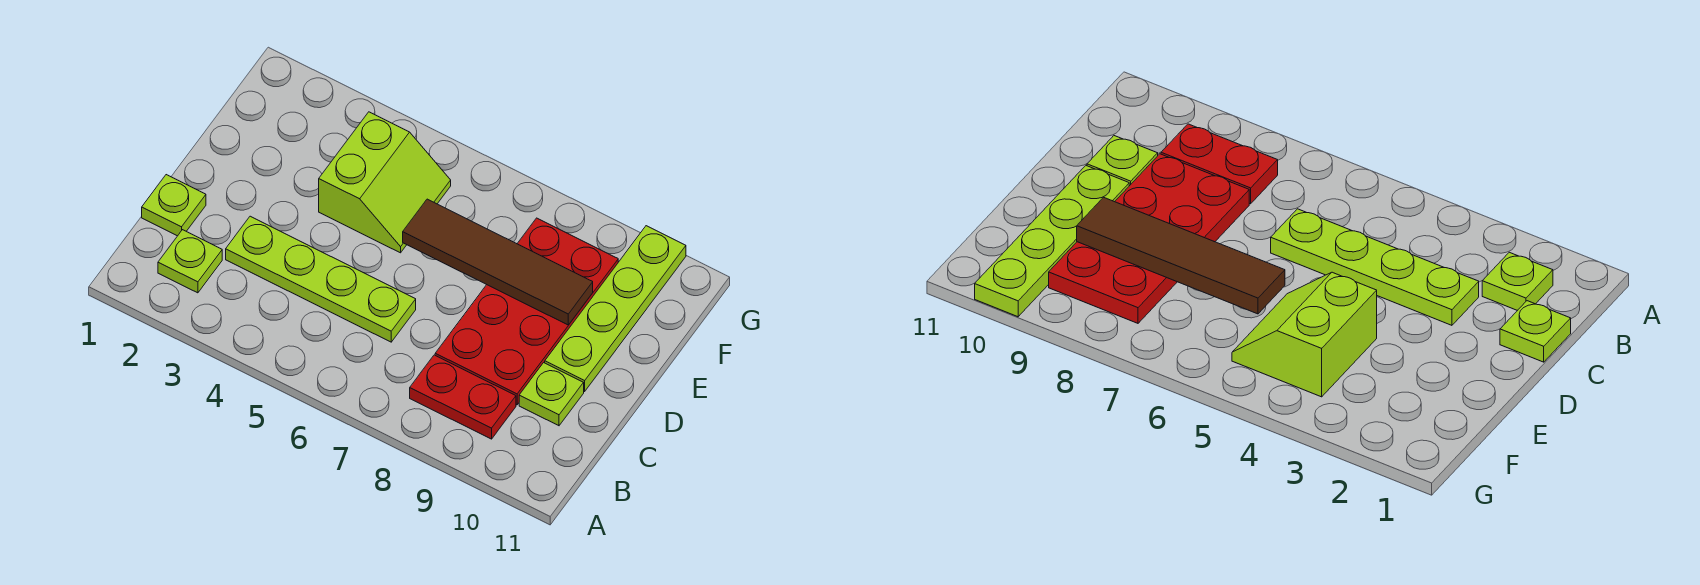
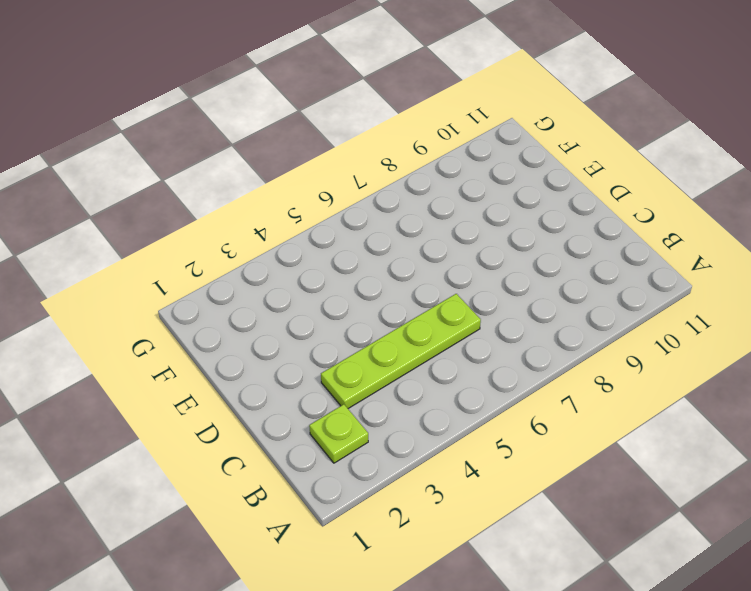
none -> red plate B8:B9 level 1
none -> lime plate C1 level 1

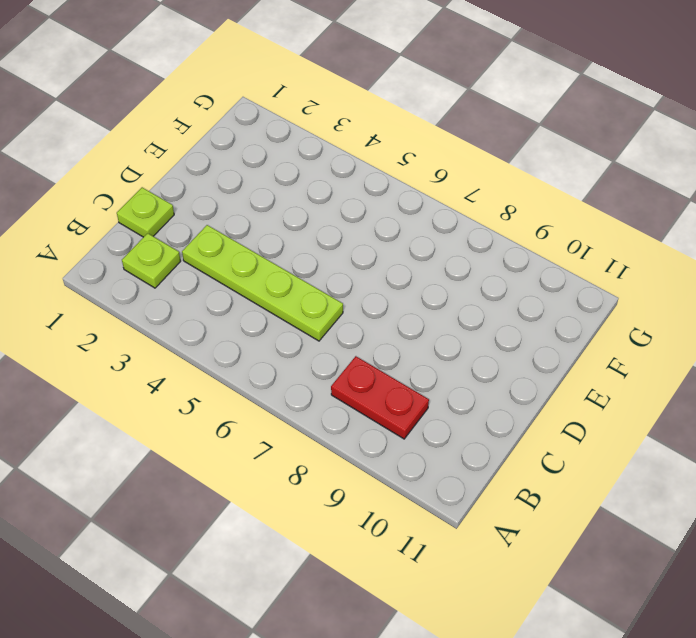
none -> red plate C8:F9 level 1
none -> lime plate C10 level 1

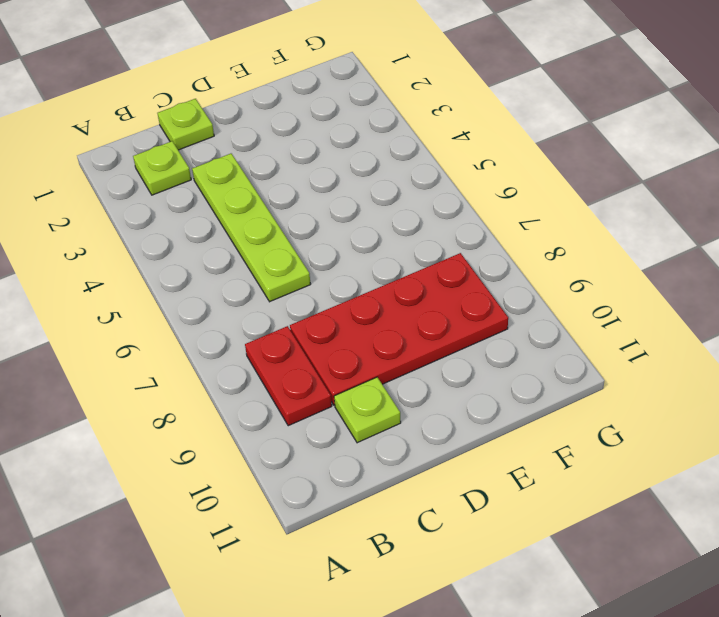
none -> lime plate D10:G10 level 1
none -> lime slope E4:F5 level 1 top 4

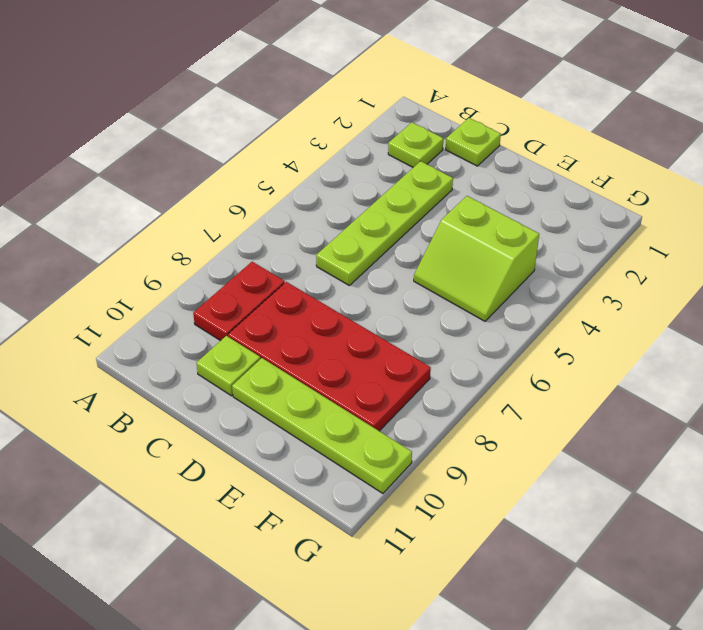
none -> brown tile E6:E9 level 2

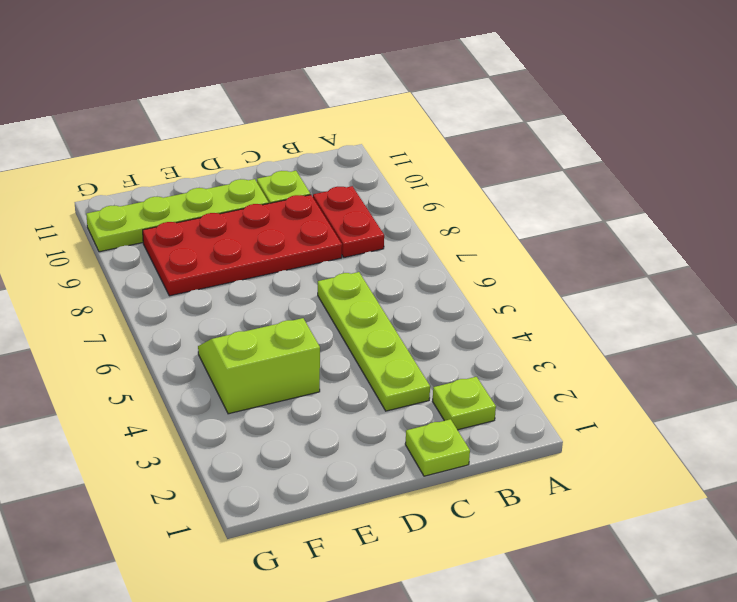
none -> brown tile E6:E9 level 2

